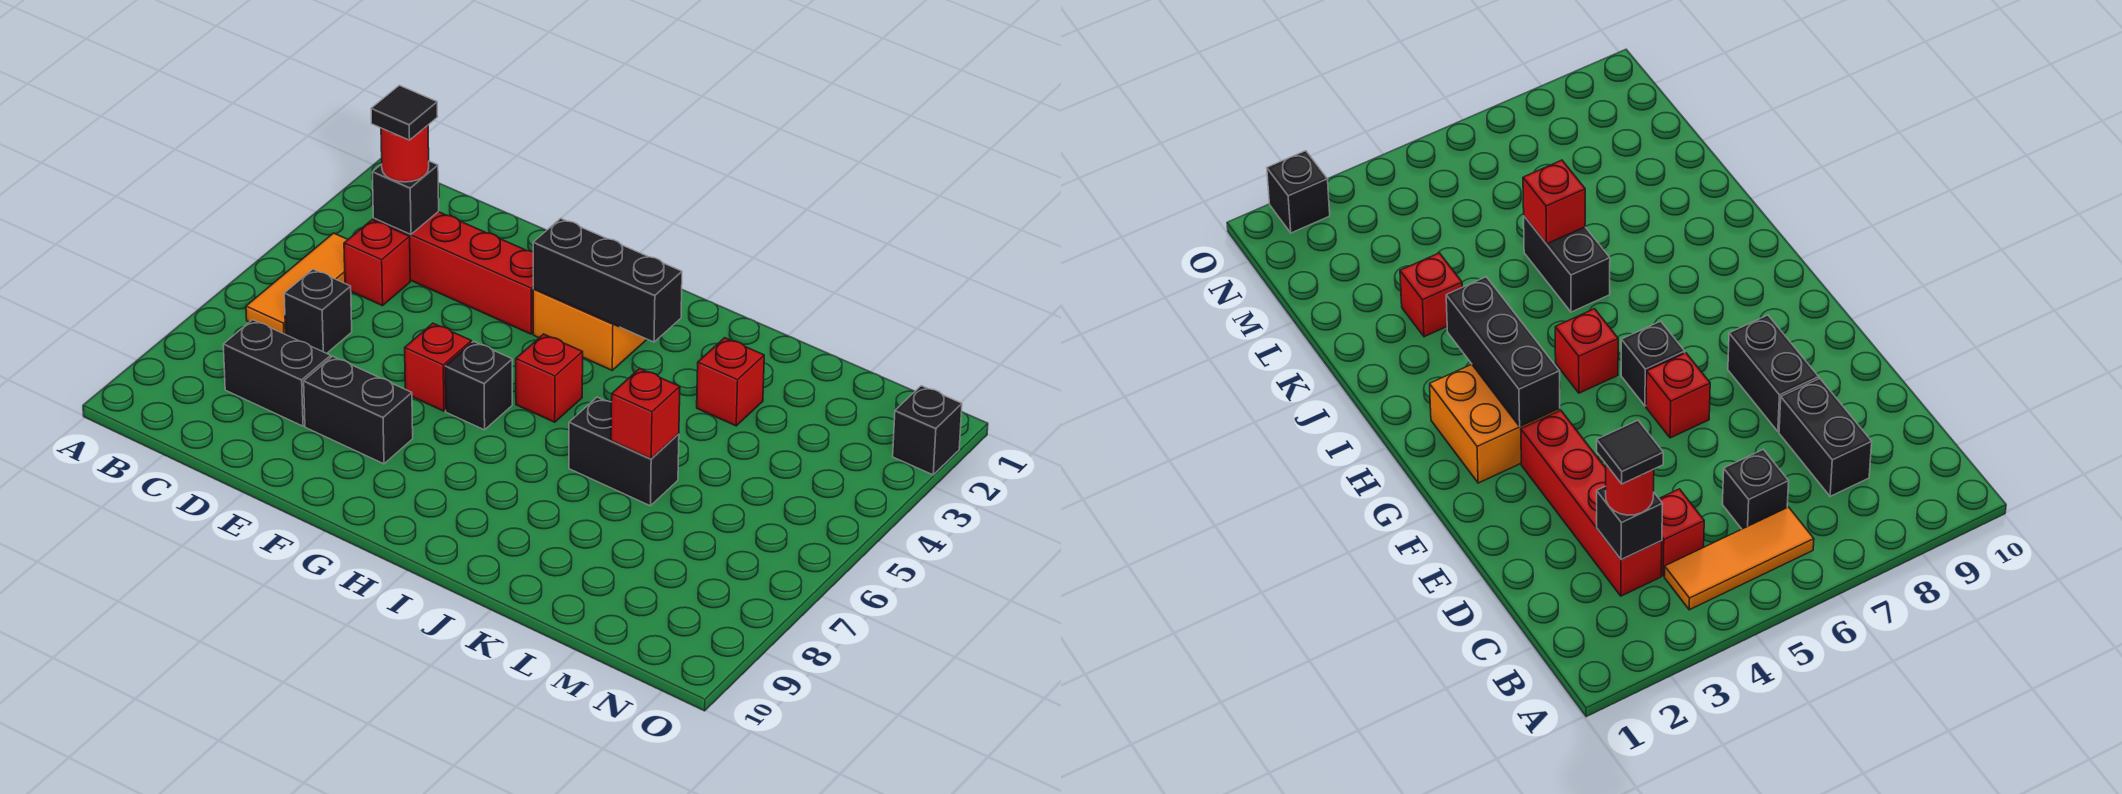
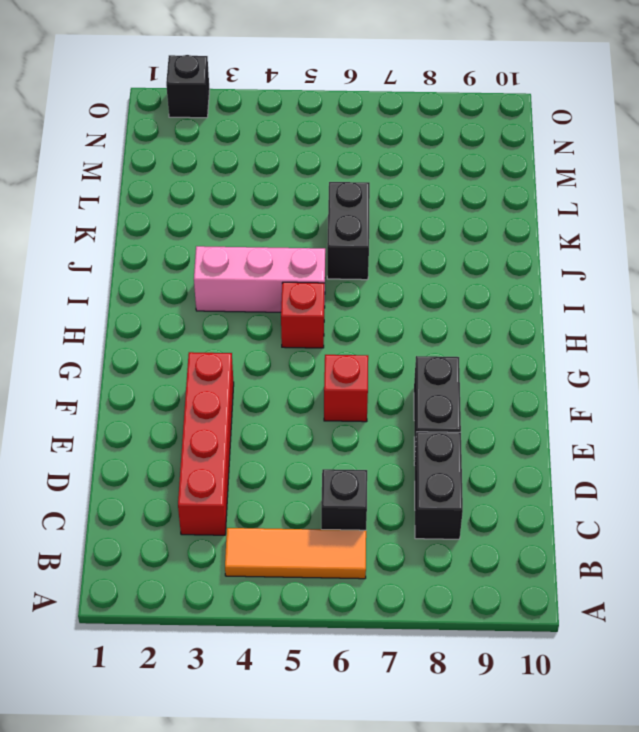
pink brick I3:I5 level 1 -> none
none -> red brick C4 level 1
none -> orange brick G2:H3 level 1
none -> black brick G6 level 1

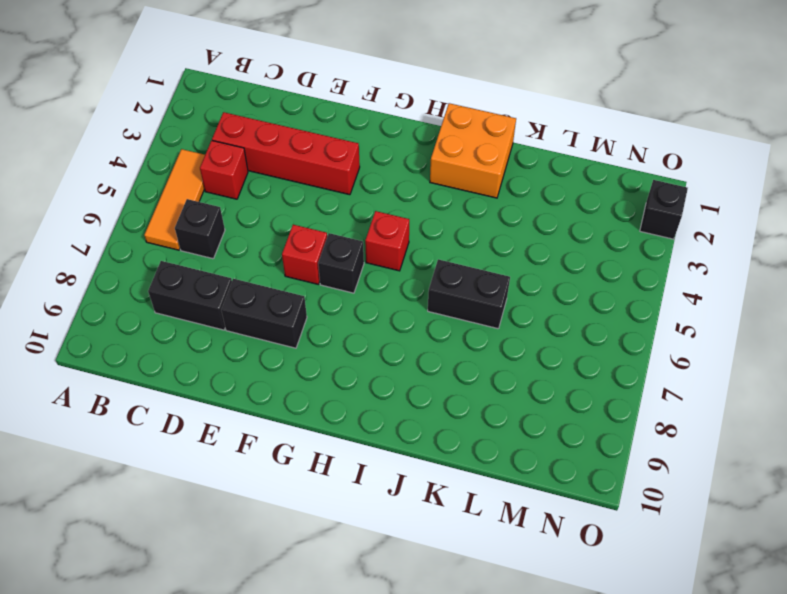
orange brick I1:J2 level 1 -> orange brick G2:H3 level 1
none -> red brick K3 level 1
none -> black brick C3 level 2
none -> black brick G3:I3 level 2

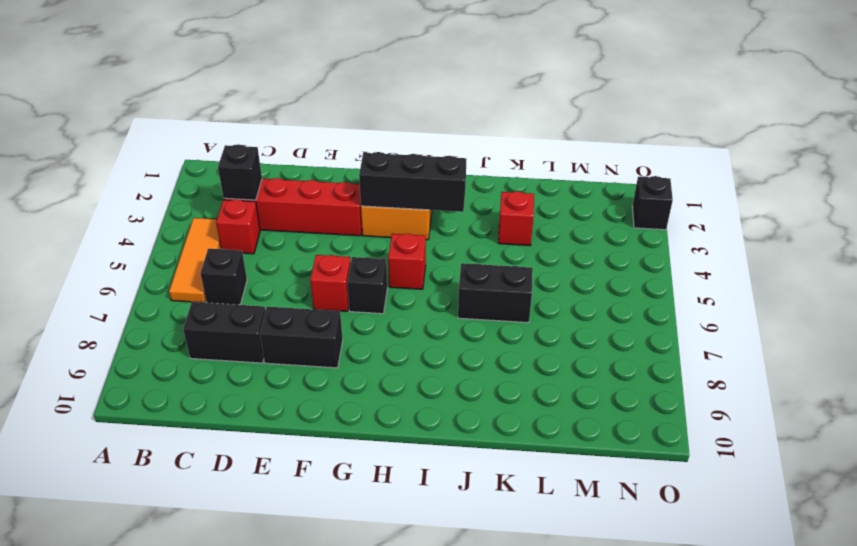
none -> red brick K6 level 2
none -> red round brick C3 level 3
none -> black tile C3 level 4

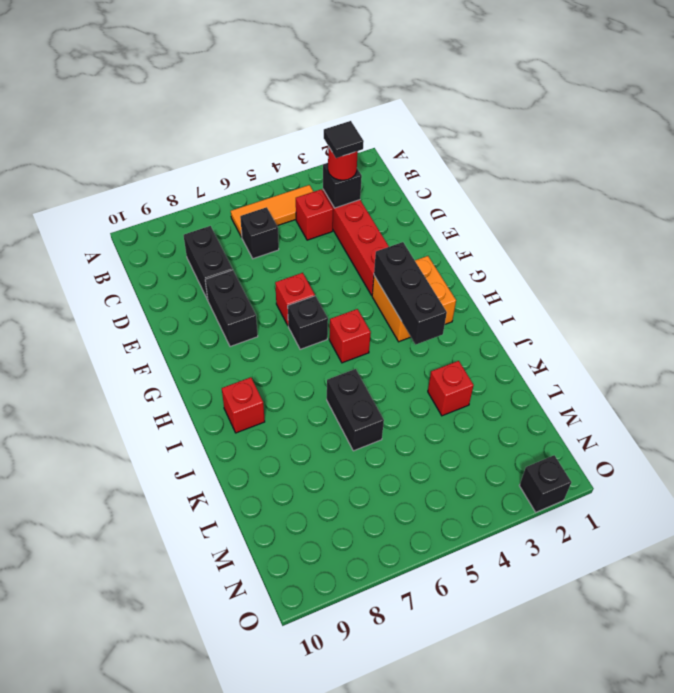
red brick I9 level 1 -> red brick K6 level 2

